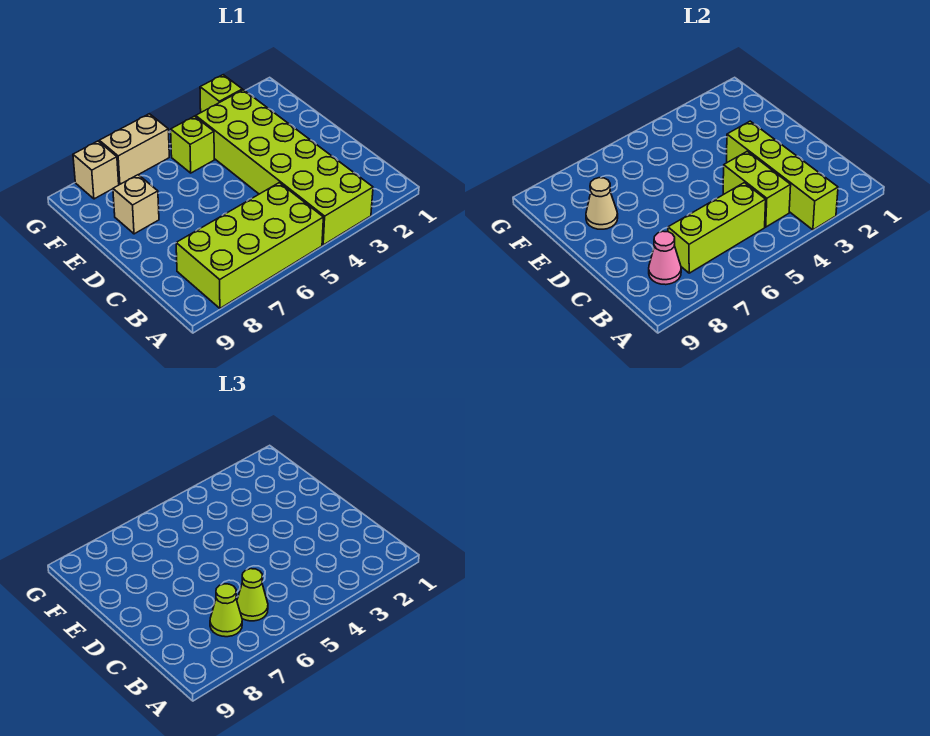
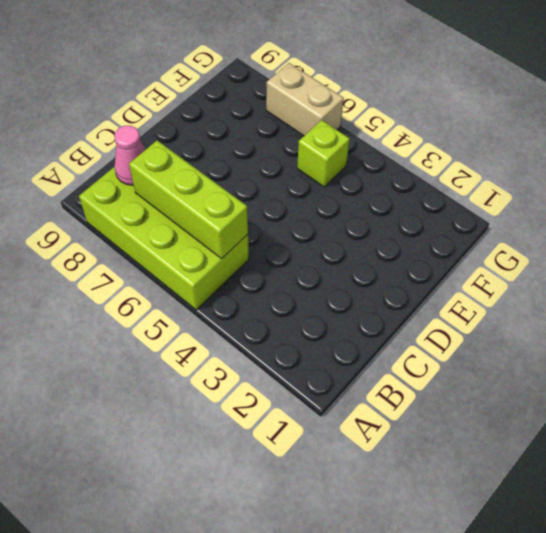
none -> lime brick A3:F4 level 1
none -> tan brick E8 level 1
none -> lime brick G3 level 1

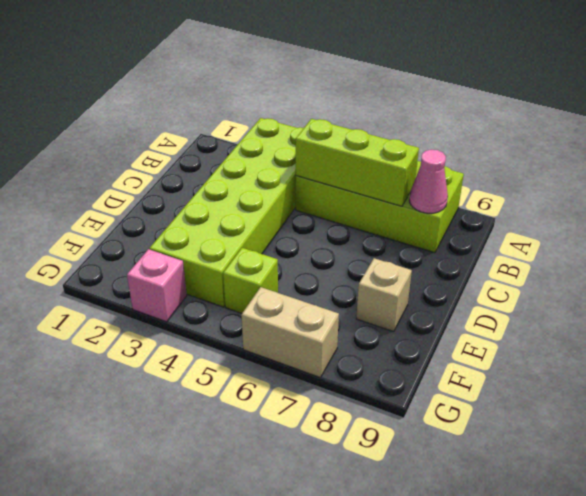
pink brick G3 level 1 -> lime brick G3 level 1
none -> tan brick G8 level 1
none -> lime brick A3:D3 level 2
none -> lime brick B4:C4 level 2

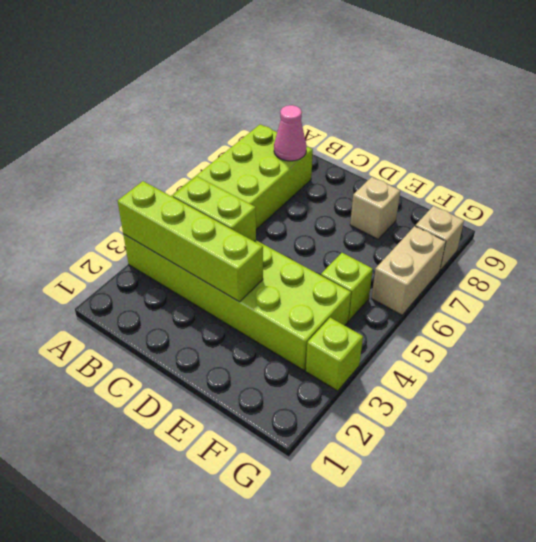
none -> lime brick B5:B7 level 2
none -> tan cone E8 level 2
none -> lime cone B6 level 3

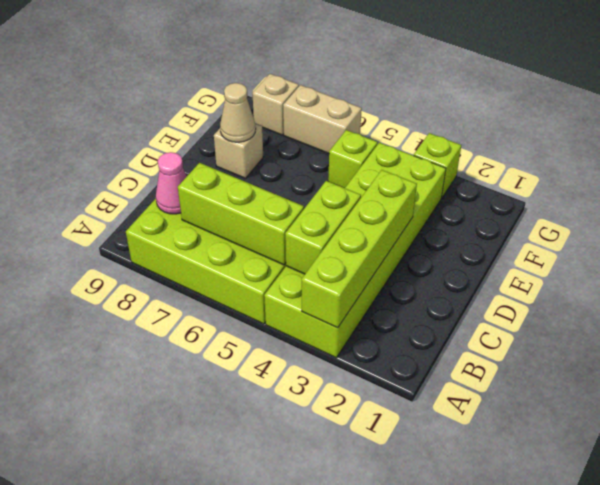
none -> lime cone B6 level 3
none -> lime cone B7 level 3

